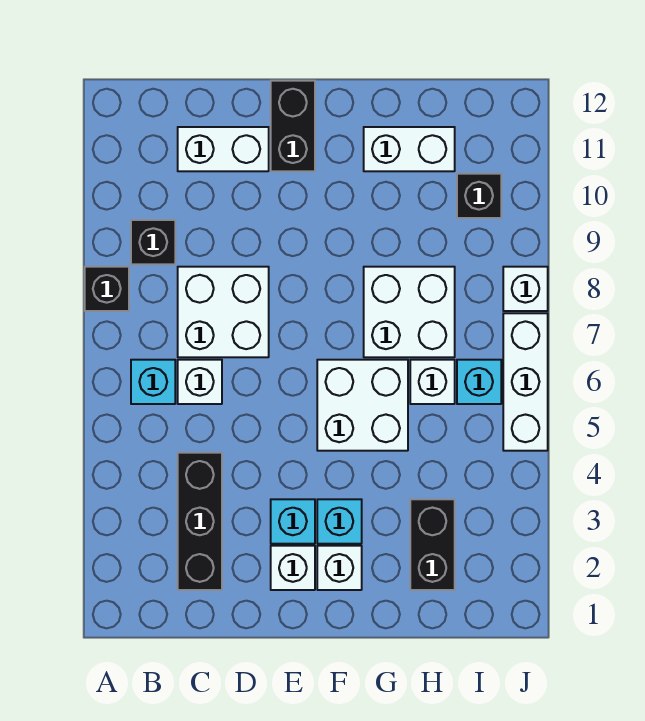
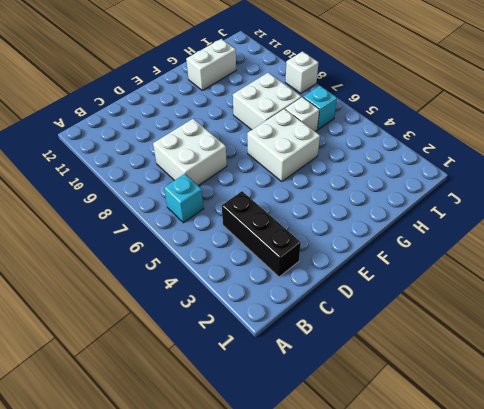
none -> black brick A8 level 1
none -> black brick B9 level 1
none -> white brick C6 level 1

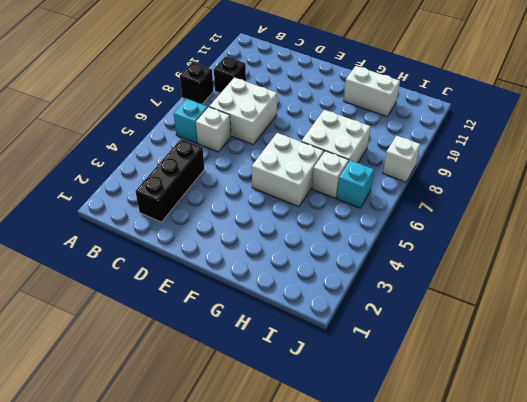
none -> white brick C11:D11 level 1
none -> white brick E2 level 1
none -> cyan brick E3 level 1

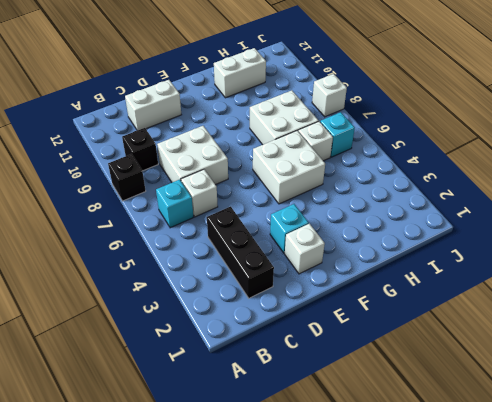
none -> black brick E11:E12 level 1
none -> white brick F2 level 1
none -> cyan brick F3 level 1

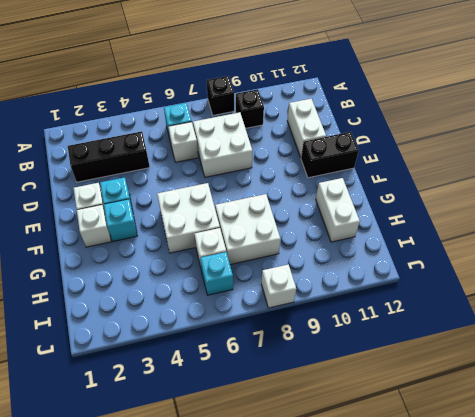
none -> black brick H2:H3 level 1
none -> black brick I10 level 1
none -> white brick J5:J7 level 1

